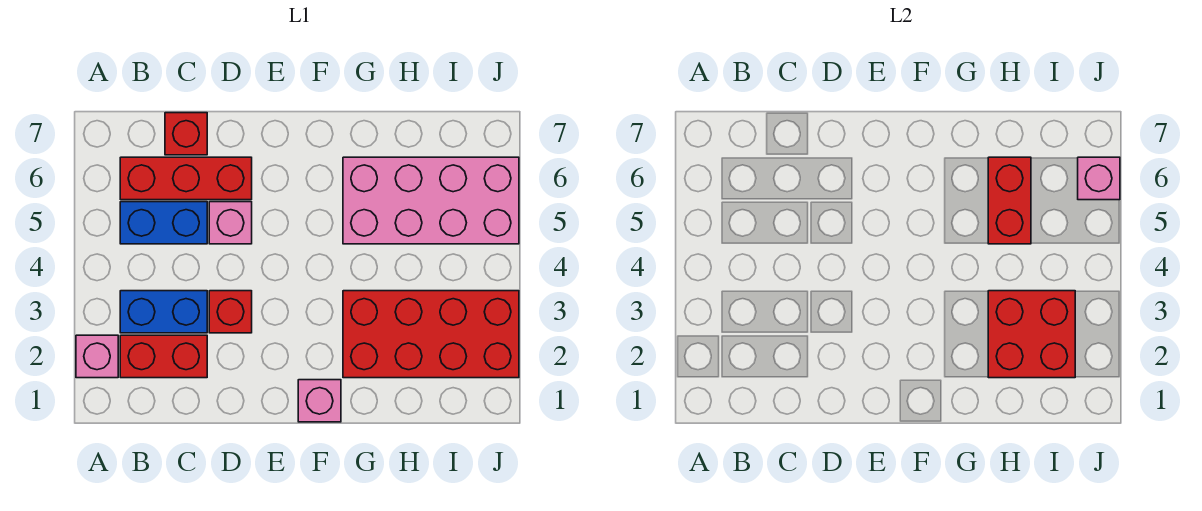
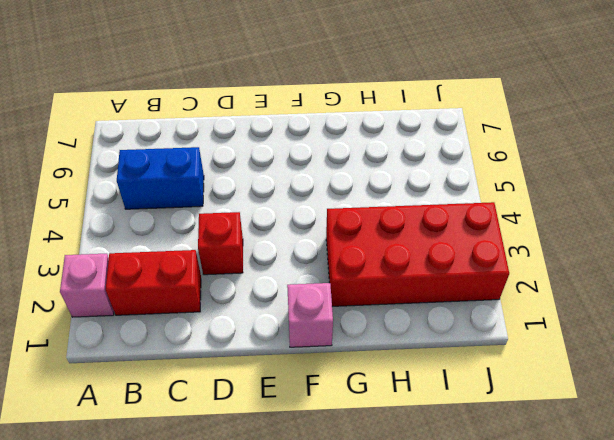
none -> blue brick B3:C3 level 1
none -> red brick B6:D6 level 1
none -> red brick C7 level 1

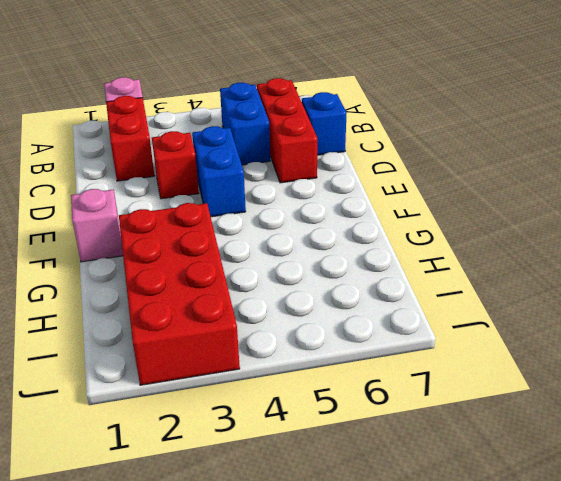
blue brick C7 level 1 -> red brick C7 level 1
blue brick D4:E4 level 1 -> blue brick B3:C3 level 1
none -> pink brick D5 level 1
none -> pink brick G5:J6 level 1
none -> red brick H2:I3 level 2

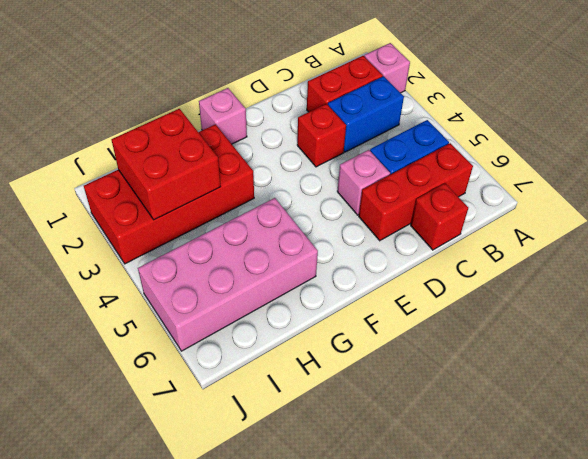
none -> red brick H5:H6 level 2
none -> pink brick J6 level 2

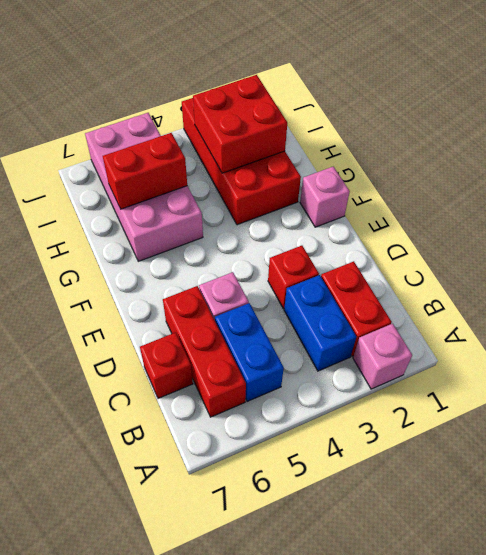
none -> pink brick J6 level 2

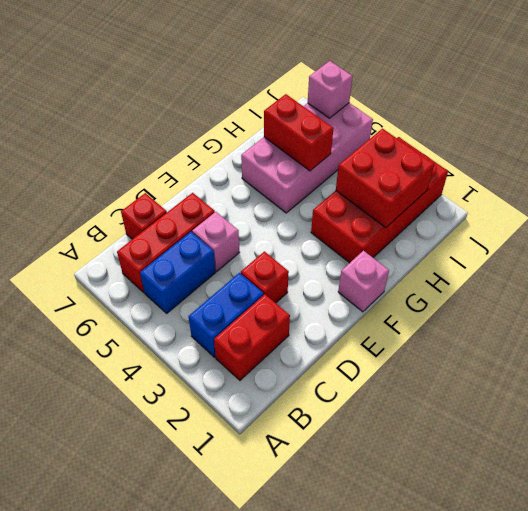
none -> pink brick A2 level 1

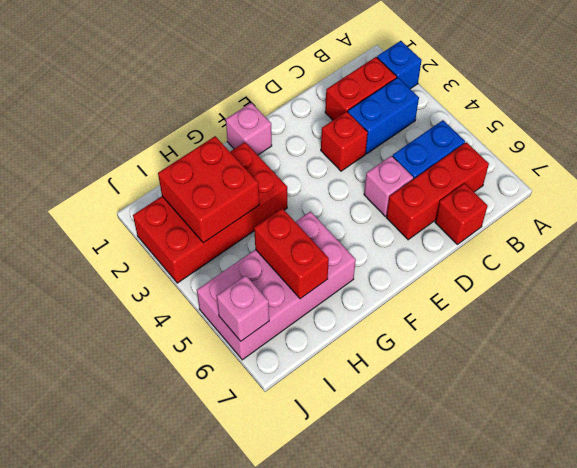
blue brick A2 level 1 -> pink brick A2 level 1

